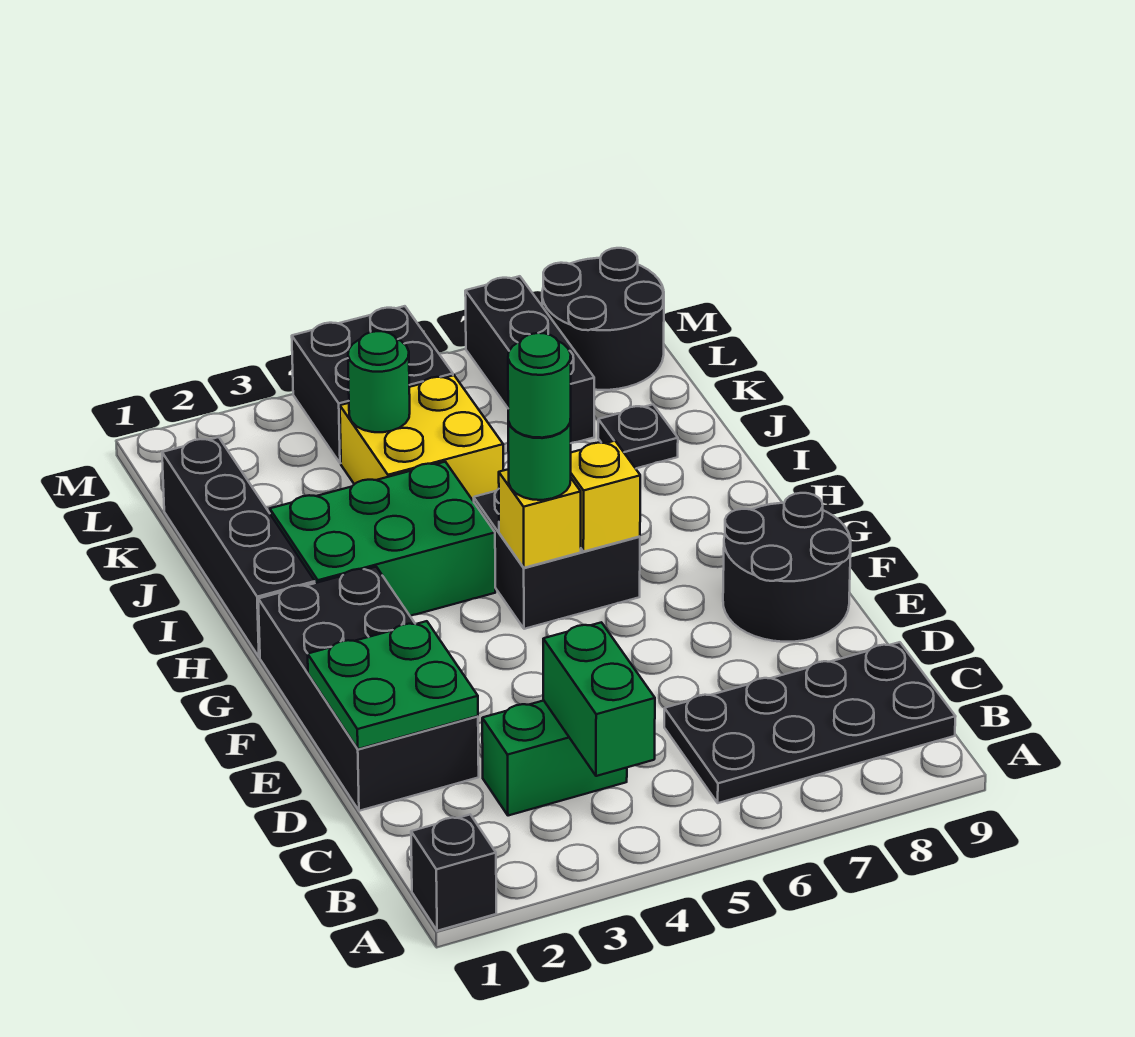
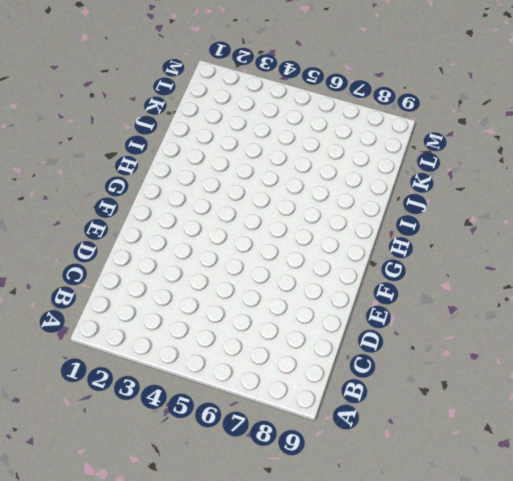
none -> black brick A1 level 1
none -> black plate B6:C9 level 1
none -> green brick C3:C4 level 1

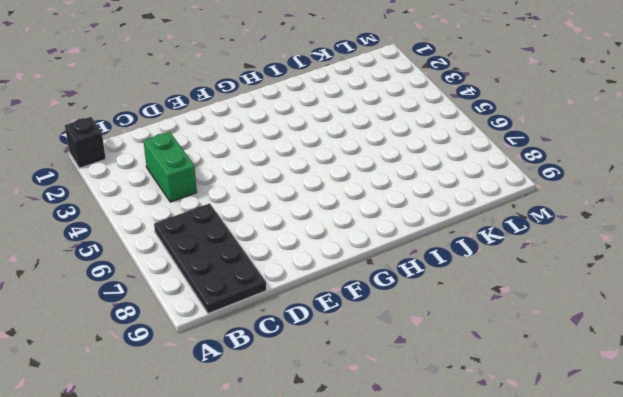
none -> black brick D1:G2 level 1
none -> black round brick E8:F9 level 1
none -> black brick G5:H6 level 1

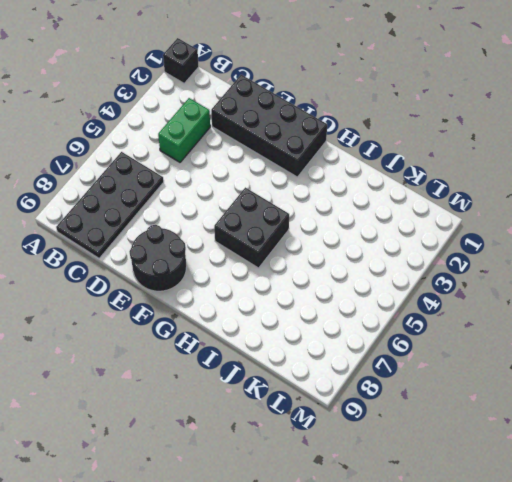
none -> black brick H1:K1 level 1
none -> green brick H2:I4 level 1
none -> yellow brick J4:K5 level 1

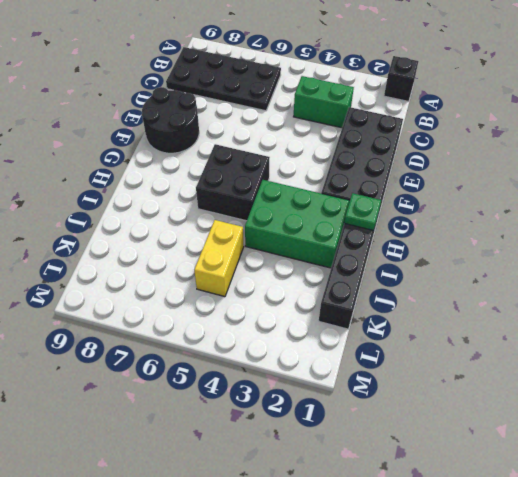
green plate H1 level 2 -> none
yellow brick J5:K5 level 1 -> yellow brick J4:K5 level 1
none -> black plate J8 level 1
none -> black brick K7:M7 level 1
none -> black brick L4:M5 level 1

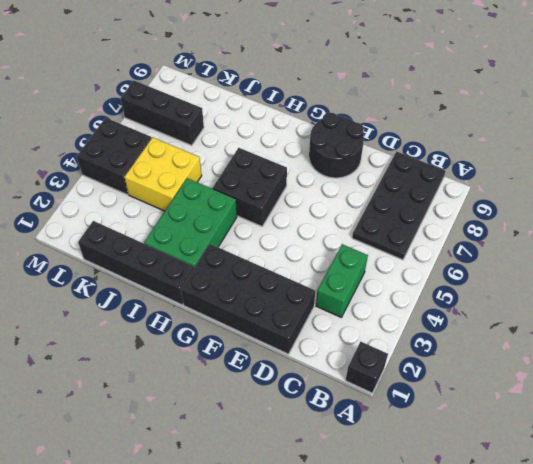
none -> black plate J8 level 1
none -> black round brick L8:M9 level 1
none -> green brick B4:C4 level 2

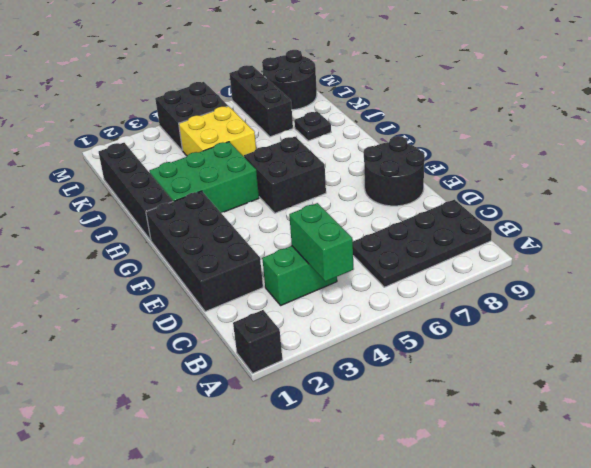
none -> green plate D1:E2 level 2
none -> yellow brick G5 level 2
none -> yellow brick G6 level 2

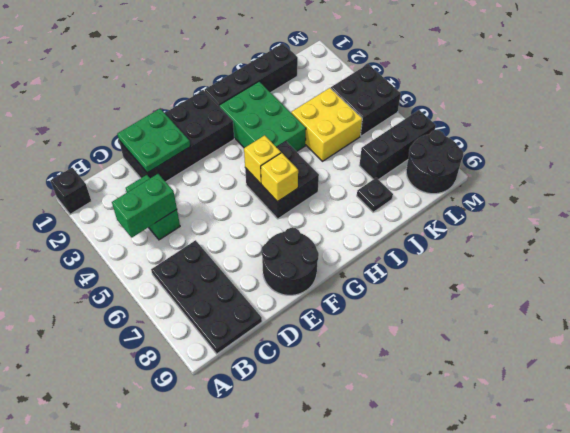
none -> green round brick K4 level 2
none -> green round brick G5 level 3
none -> green round brick G5 level 4

